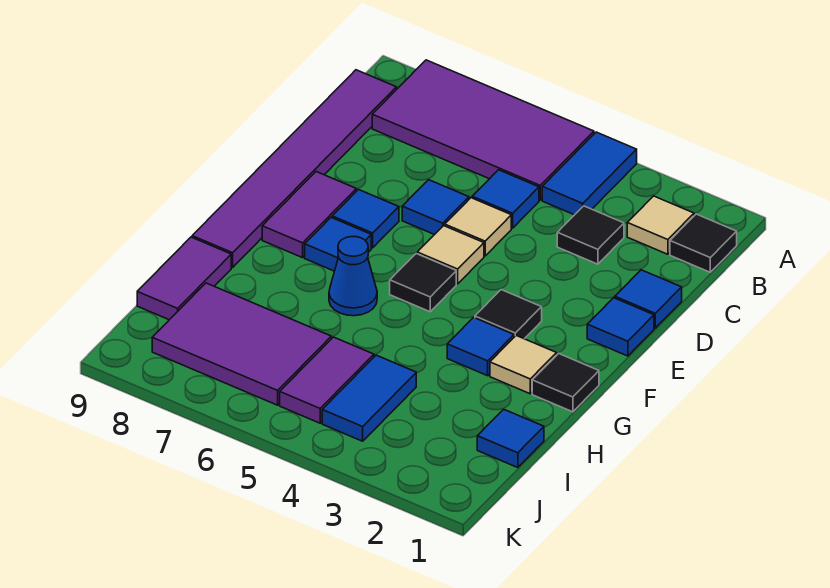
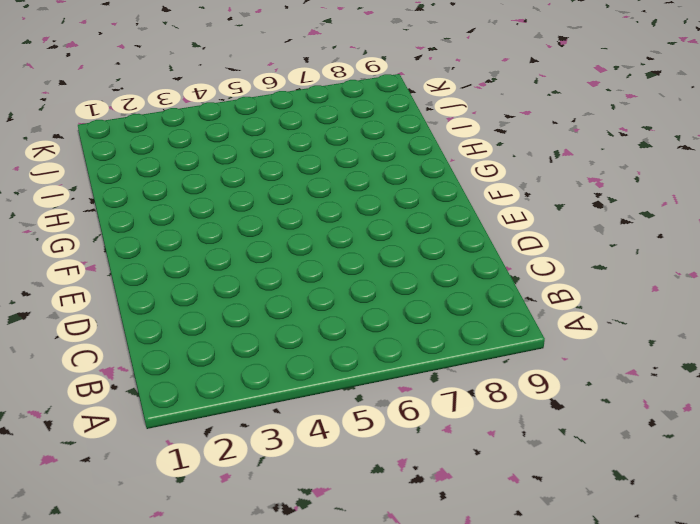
none -> blue tile A4:B4 level 1
none -> purple tile A5:B8 level 1
none -> black tile B1 level 1

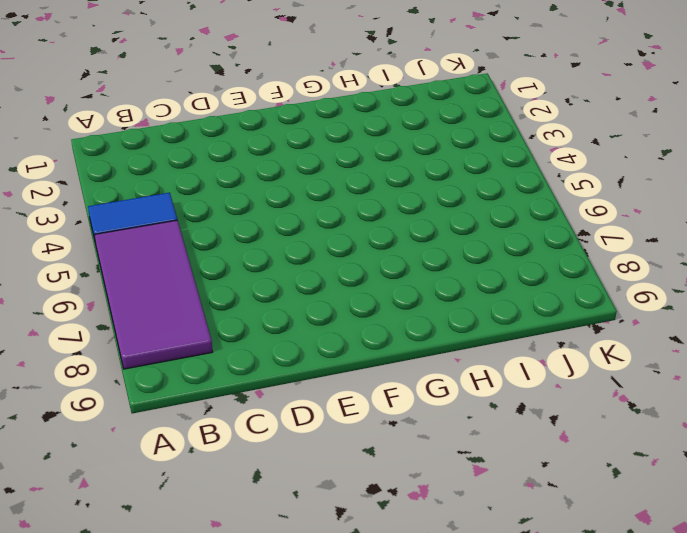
none -> black tile B1 level 1
none -> tan tile B2 level 1
none -> purple tile B9:G9 level 1

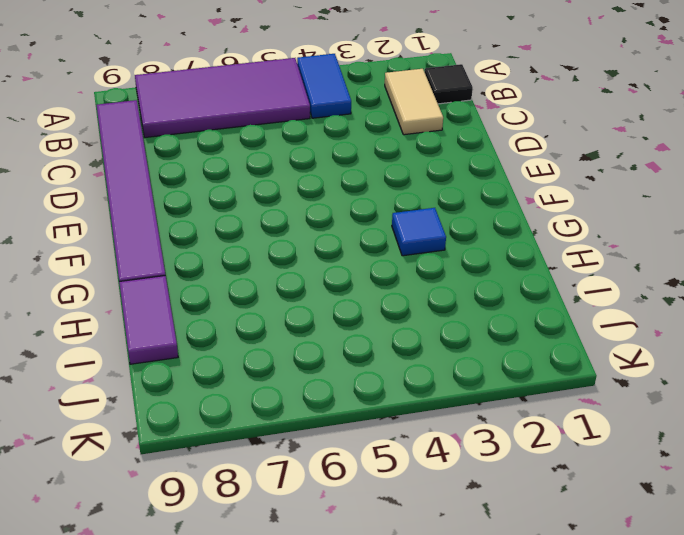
tan tile B2:C2 level 1 -> tan tile B2 level 1
none -> black tile C3 level 1
none -> blue tile C5 level 1
none -> blue tile D1 level 1

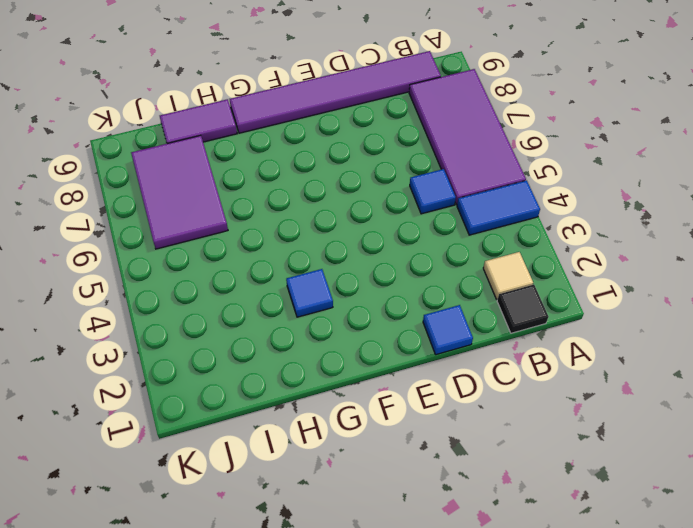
none -> black tile C3 level 1
none -> tan tile D5 level 1
none -> blue tile D6 level 1

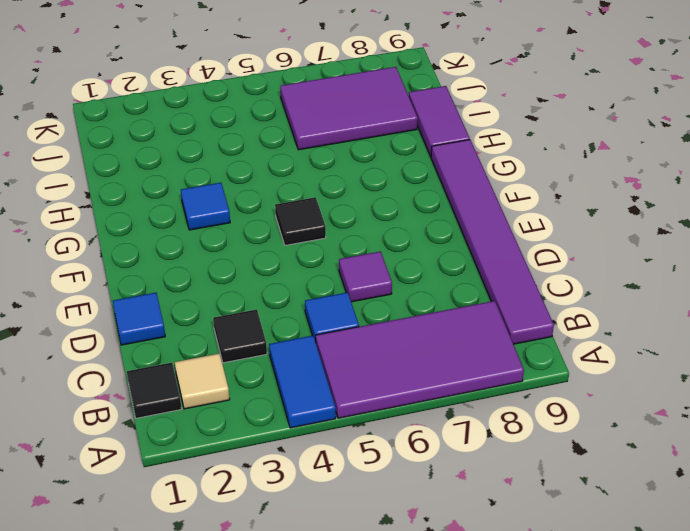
purple tile D6 level 1 -> blue tile D6 level 1
none -> tan tile D5 level 1
none -> blue tile E1 level 1
none -> tan tile E5 level 1

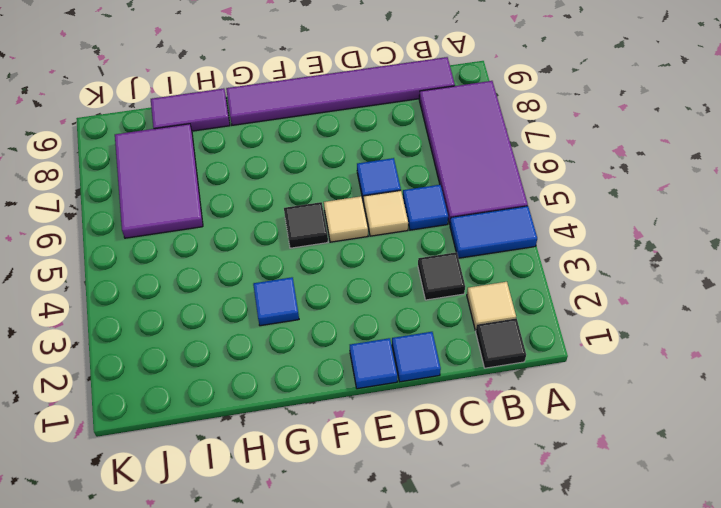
none -> blue tile E7 level 1
none -> purple tile E8:F8 level 1
none -> black tile F3 level 1

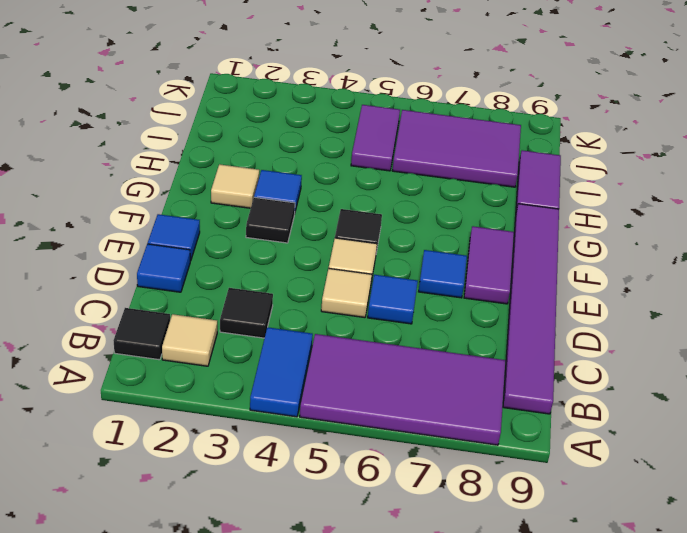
none -> blue tile C5 level 1
none -> blue tile F7 level 1
none -> black tile G1 level 1

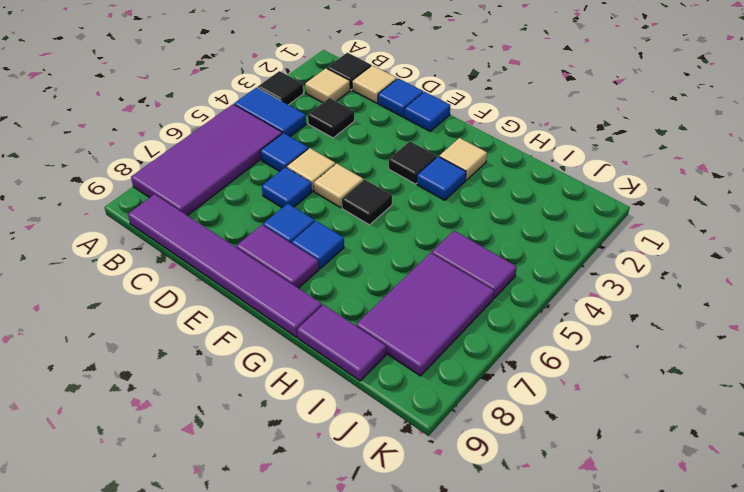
black tile A3 level 1 -> black tile G1 level 1
tan tile C1 level 1 -> none
none -> blue cone G6 level 1
none -> blue tile I1 level 1
none -> blue tile I4:J4 level 1

